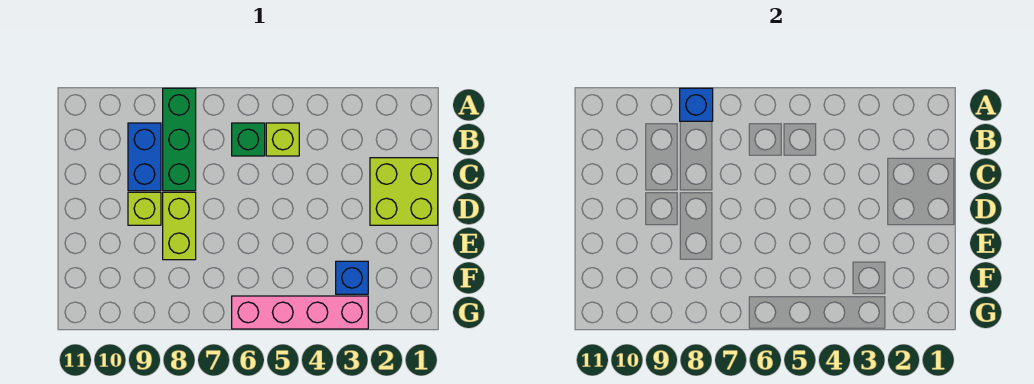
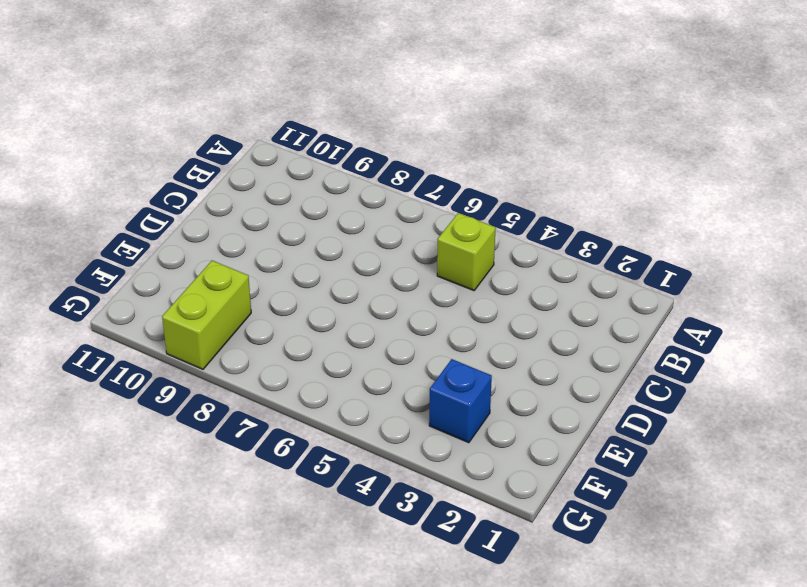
lime brick F9:G9 level 1 -> lime brick D8:E8 level 1
none -> green brick A8:C8 level 1
none -> green brick B6 level 1

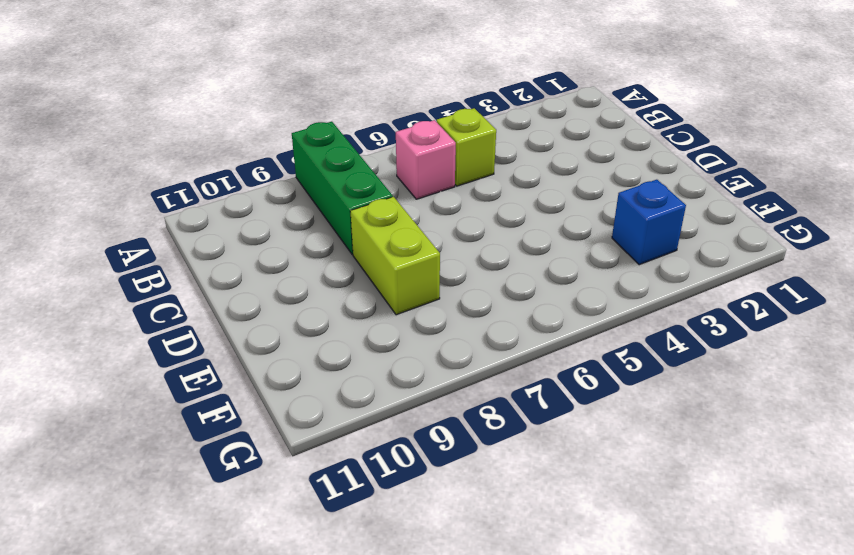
pink brick B6 level 1 -> green brick B6 level 1
none -> blue brick B9:C9 level 1
none -> lime brick C1:D2 level 1

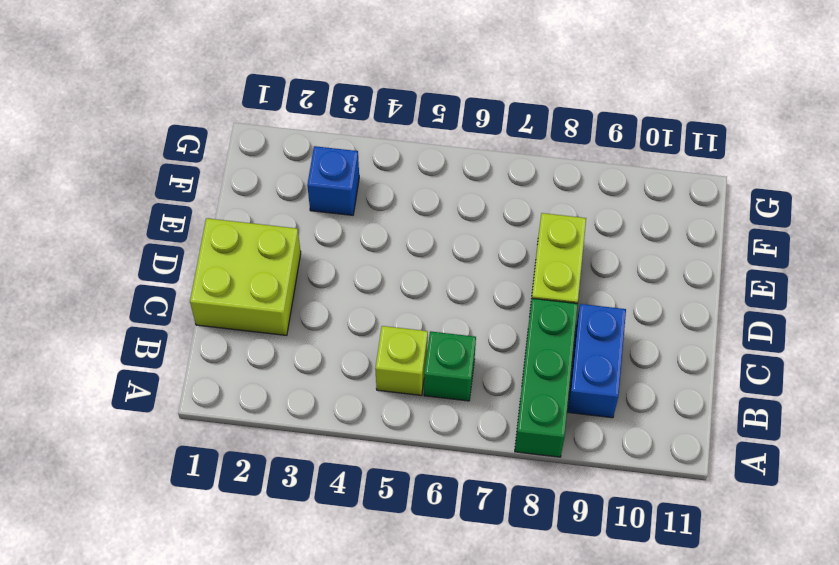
none -> lime brick D9 level 1
none -> pink brick G3:G6 level 1

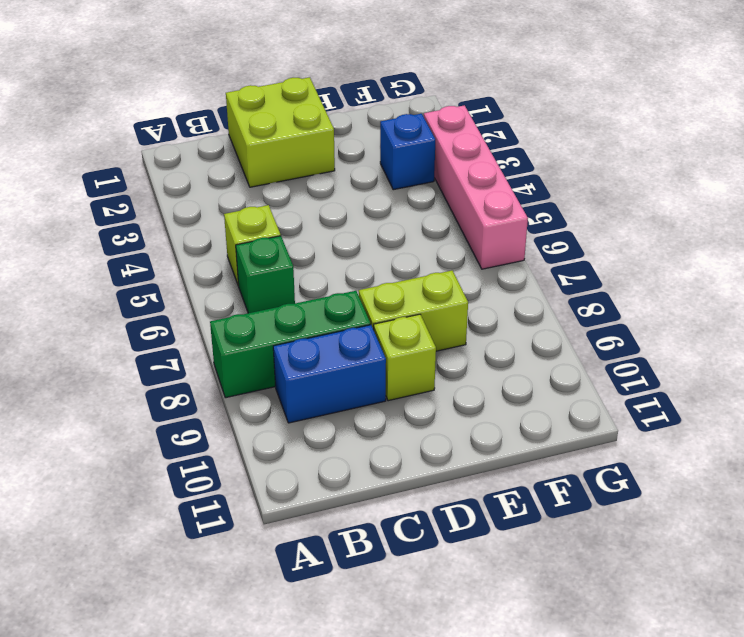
none -> blue brick A8 level 2

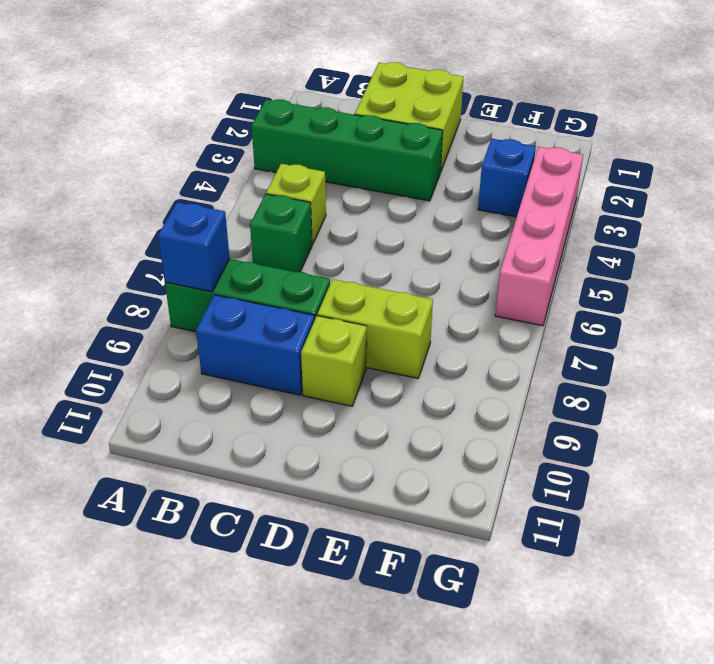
green brick A3:D3 level 1 -> none

